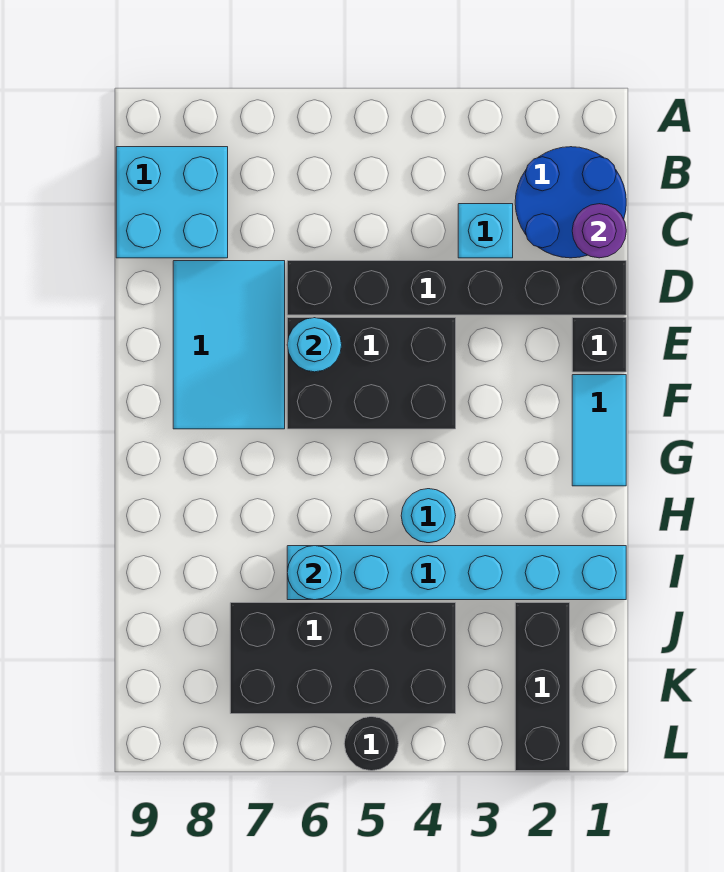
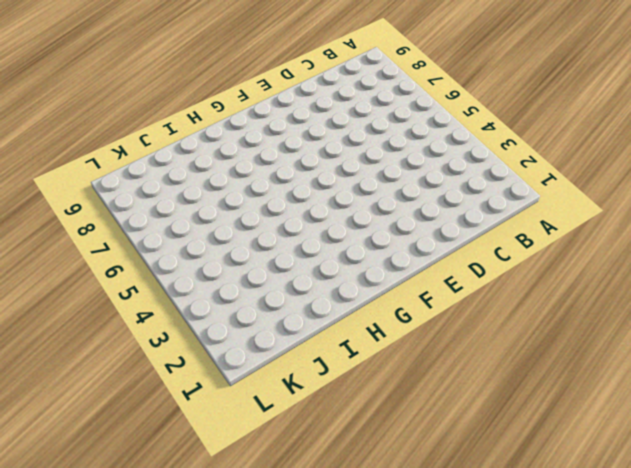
none -> blue round brick B1:C2 level 1
none -> cyan brick B8:C9 level 1
none -> cyan brick C3 level 1

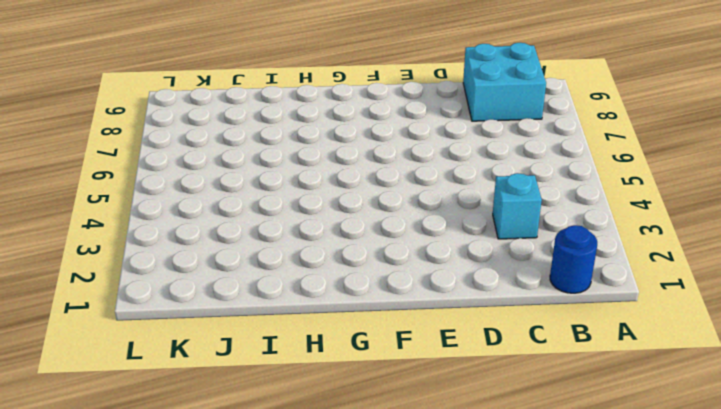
blue round brick B1 level 1 -> blue round brick B1:C2 level 1
none -> black brick D1:D6 level 1
none -> cyan tile D7:F8 level 1
none -> black brick E1 level 1

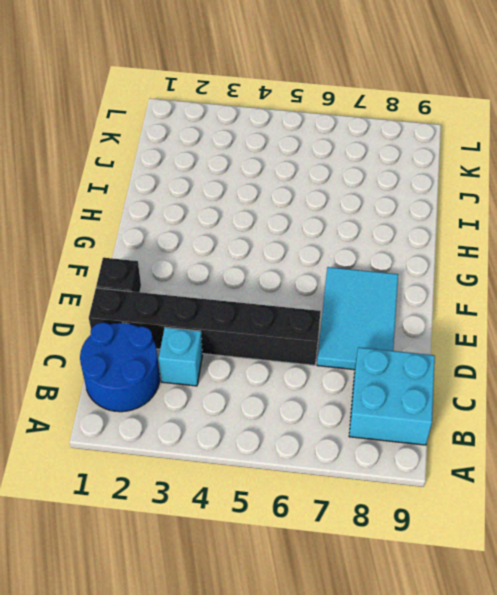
none -> black brick E4:F6 level 1
none -> cyan tile F1:G1 level 1
none -> cyan round brick H4 level 1

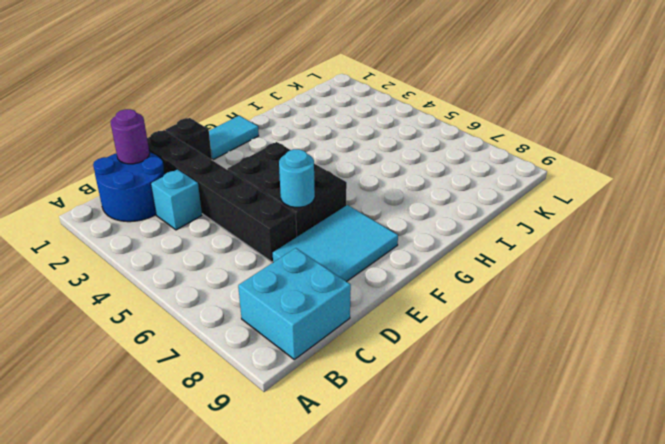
none -> cyan round brick H4 level 1
none -> cyan brick I1:I6 level 1
none -> black brick J2:L2 level 1

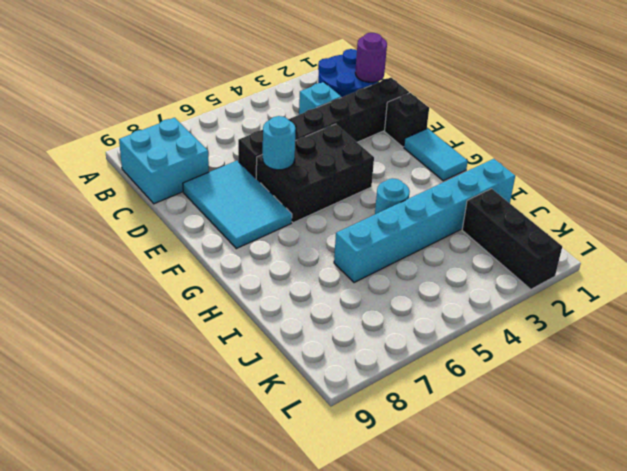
none -> black brick J4:K7 level 1
none -> black round brick L5 level 1
none -> cyan round brick I6 level 2

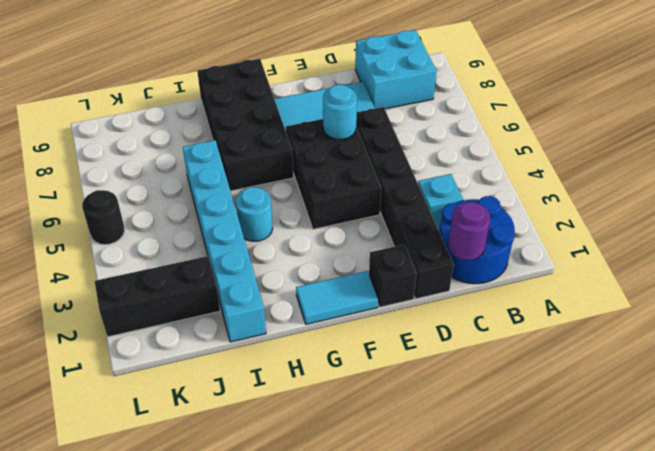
black brick G6:H9 level 1 -> black brick J4:K7 level 1
none -> cyan round brick I6 level 2

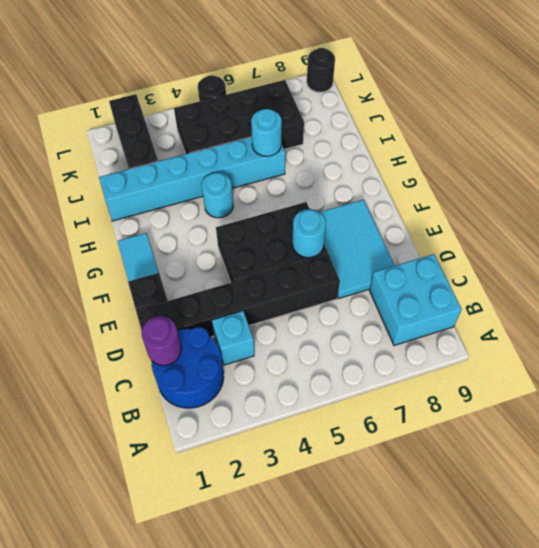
black round brick L9 level 1 -> none

